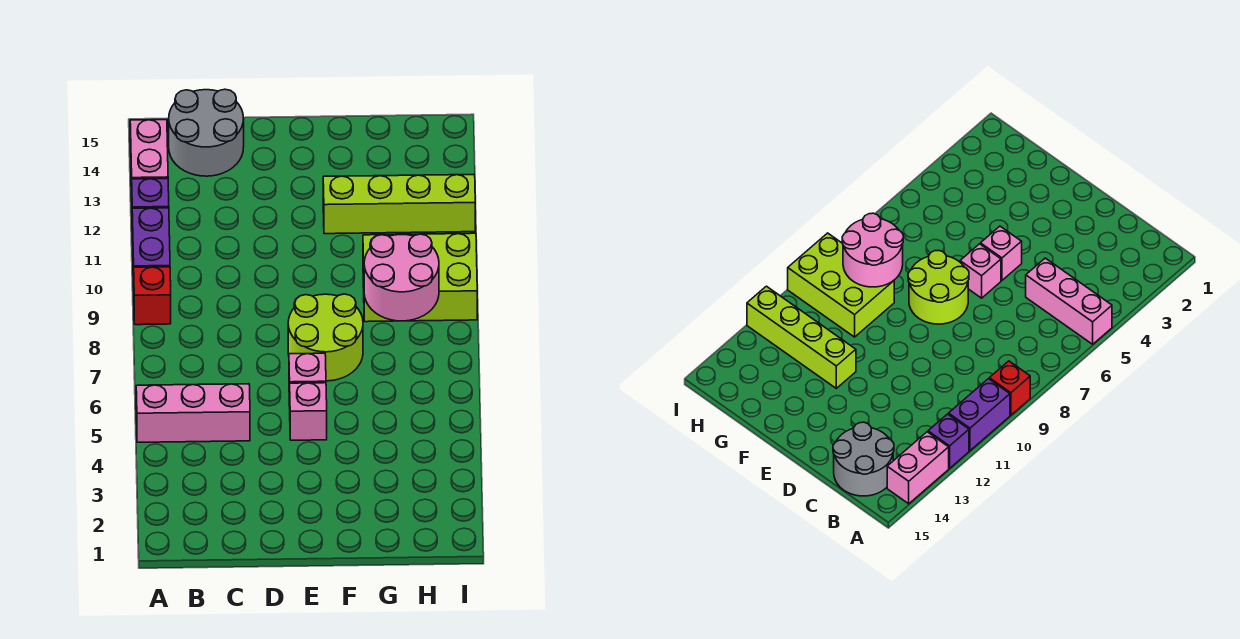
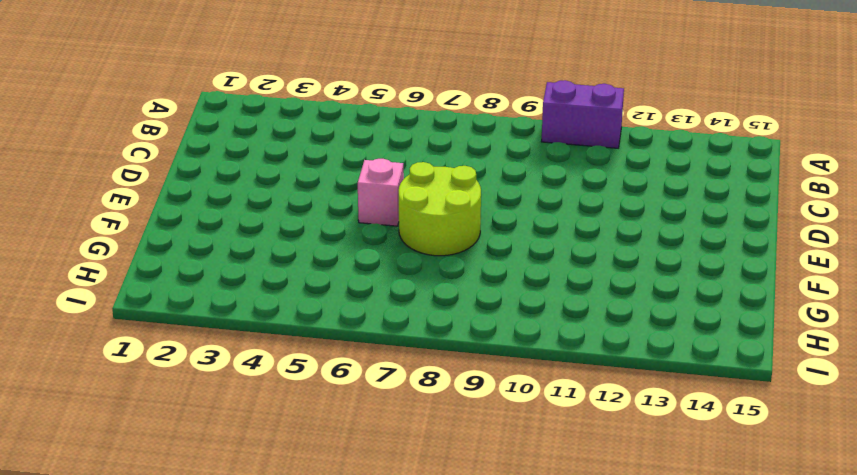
none -> pink brick A5:C5 level 1
none -> red brick A9 level 1
none -> purple brick A12 level 1

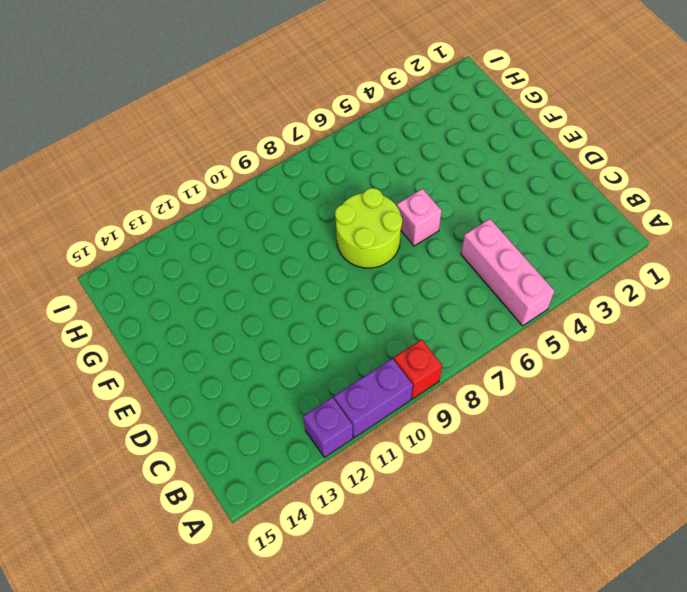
none -> pink brick A13:A14 level 1
none -> grey round brick B14:C15 level 1
none -> pink brick E5 level 1

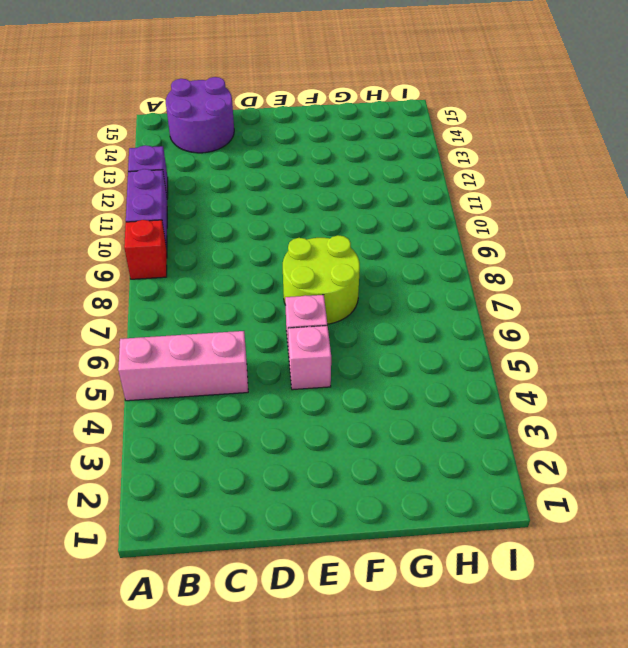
purple round brick B14:C15 level 1 -> grey round brick B14:C15 level 1
none -> pink brick A13:A14 level 1
none -> lime brick F12:I12 level 1
none -> lime brick G9:I10 level 1

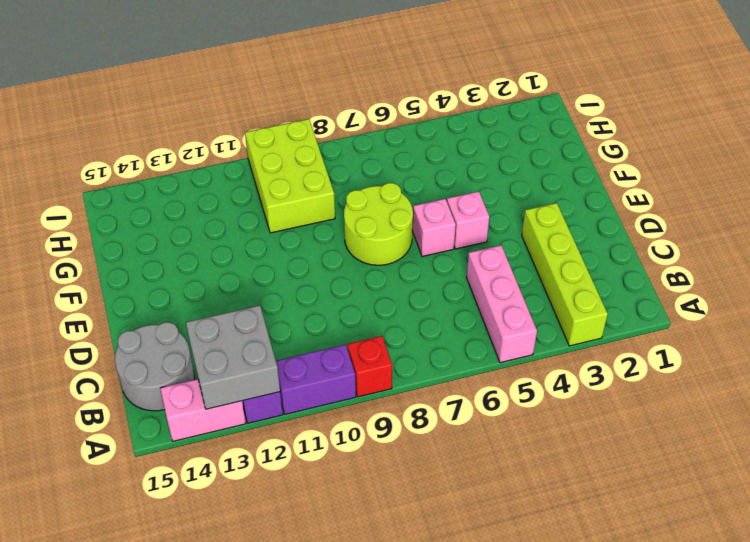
lime brick A3:D3 level 1 -> lime brick F12:I12 level 1
grey brick A12:B13 level 2 -> none
none -> pink round brick G8:H9 level 2

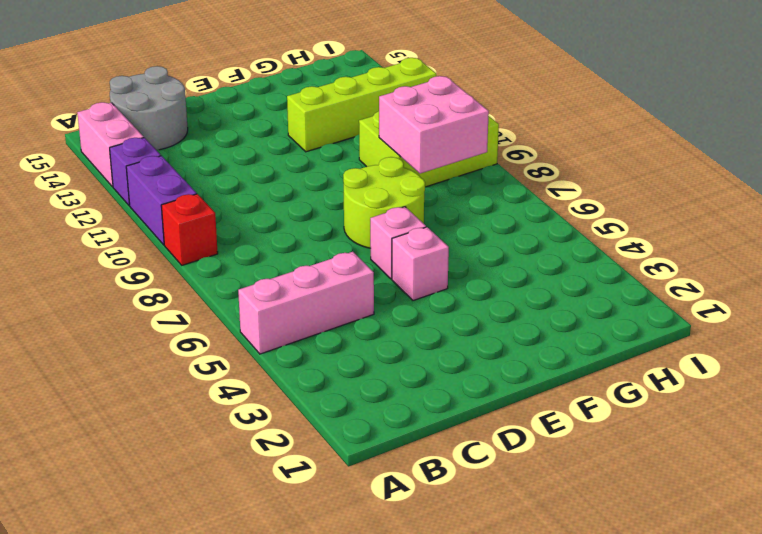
pink brick G8:H9 level 2 -> pink round brick G8:H9 level 2

